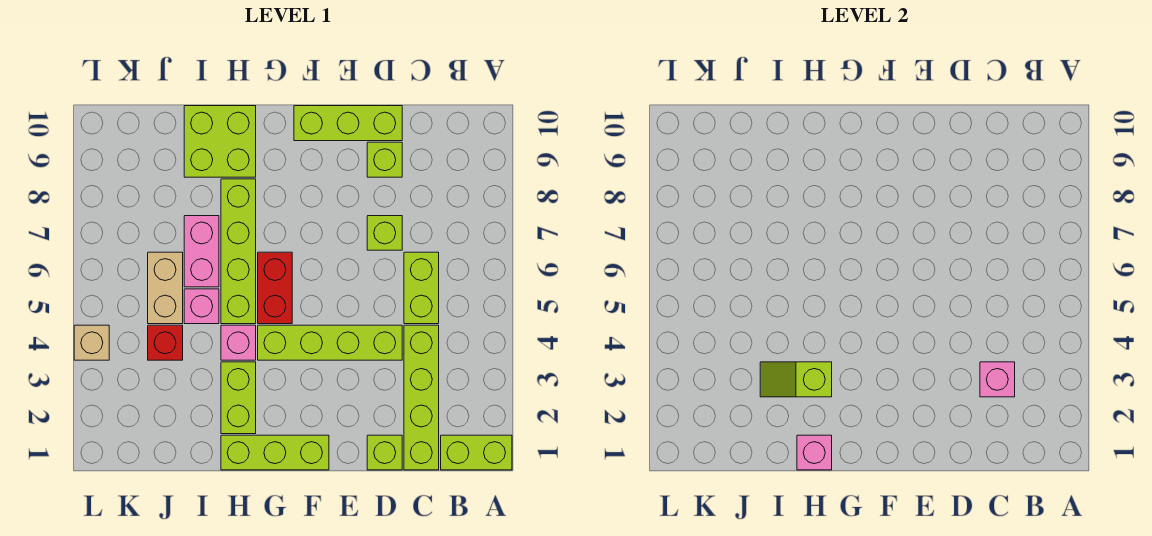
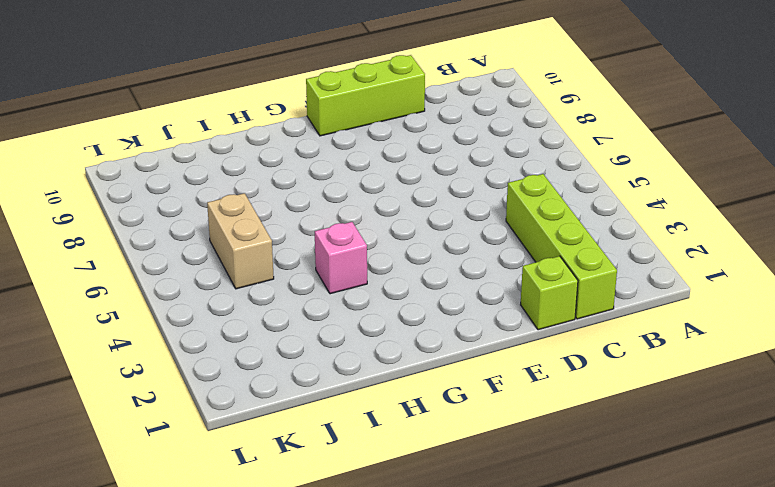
none -> lime brick A1:B1 level 1
none -> lime brick C5:C6 level 1
none -> lime brick D4:G4 level 1

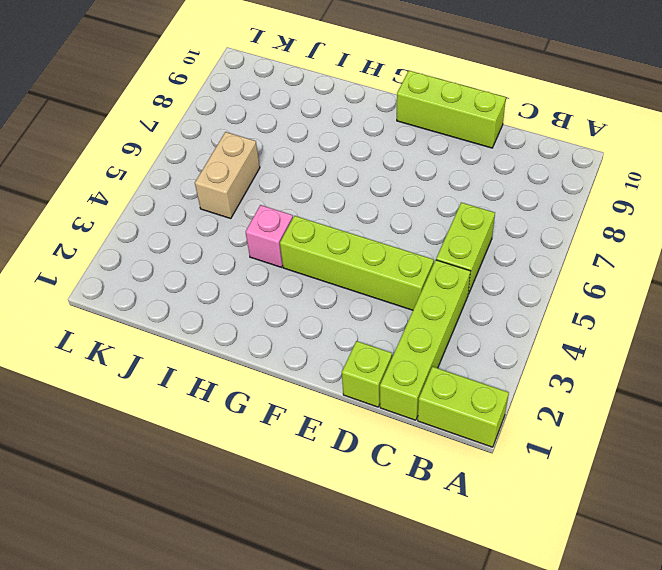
none -> lime brick D7 level 1
none -> lime brick D9 level 1
none -> lime brick F1:H1 level 1

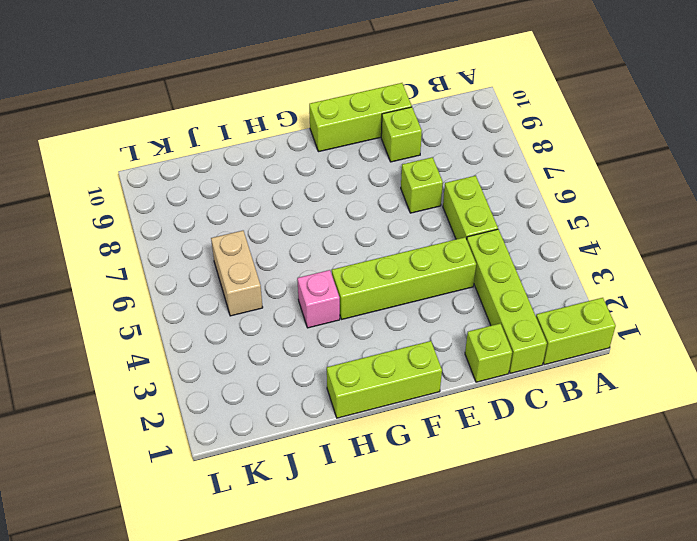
none -> red brick G5:G6 level 1
none -> lime brick H2:H3 level 1
none -> lime brick H5:H8 level 1

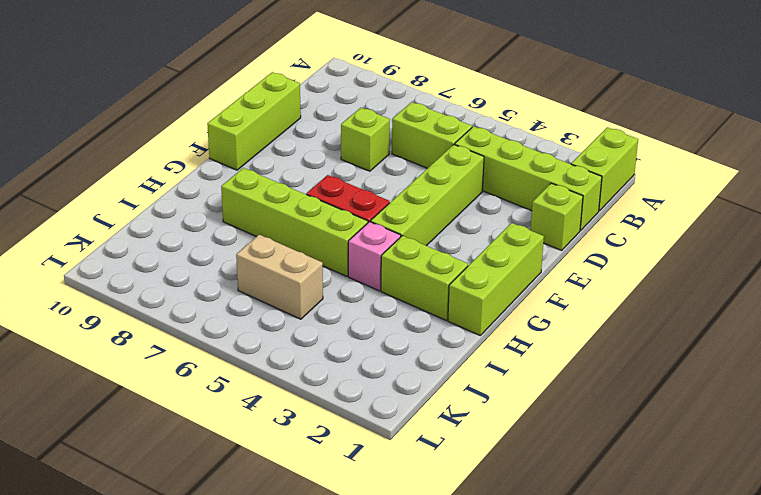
none -> lime brick D9 level 1
none -> lime brick H9:I10 level 1
none -> pink brick I5 level 1

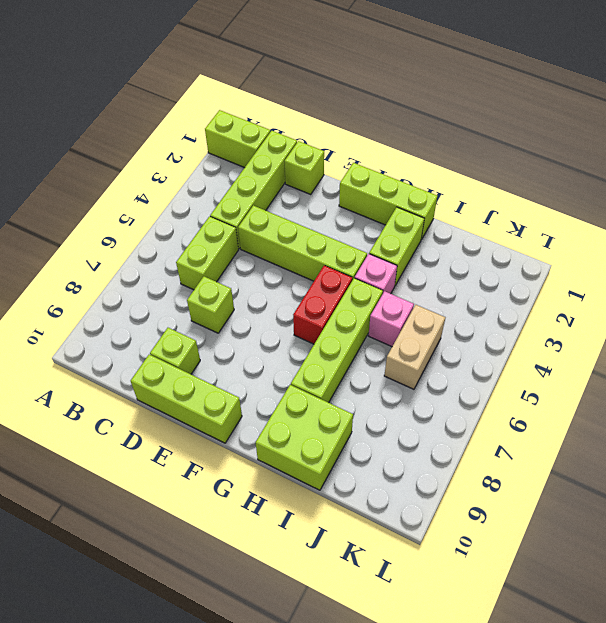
none -> pink brick I6:I7 level 1
none -> red brick J4 level 1
none -> tan brick L4 level 1

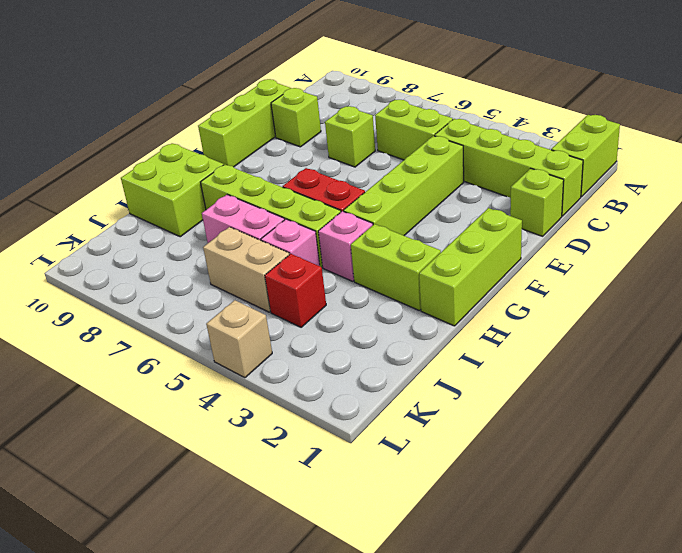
none -> pink brick C3 level 2
none -> pink brick H1 level 2
none -> lime slope H3:I3 level 2 top H

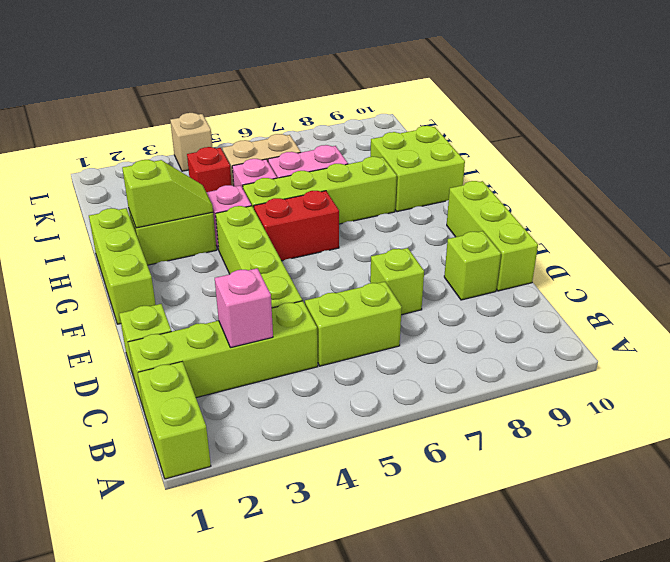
lime slope H2:H3 level 2 top 2 -> lime slope H3:I3 level 2 top H
none -> pink brick H1 level 2

